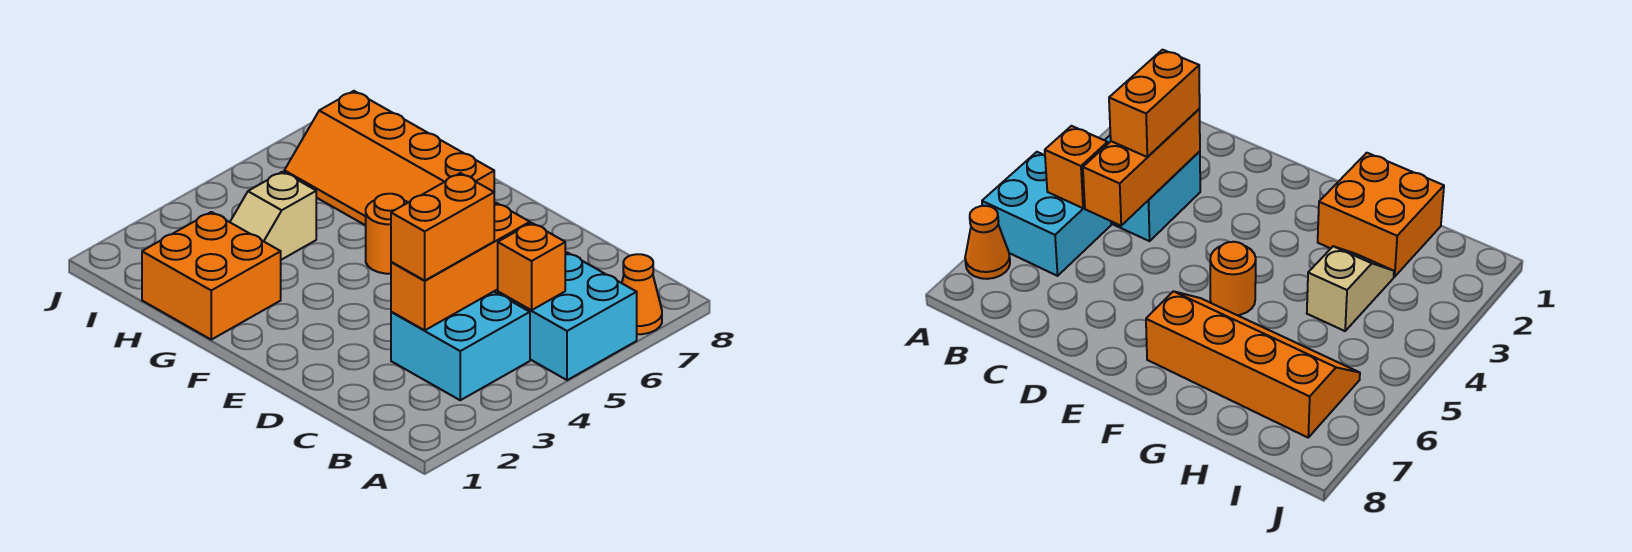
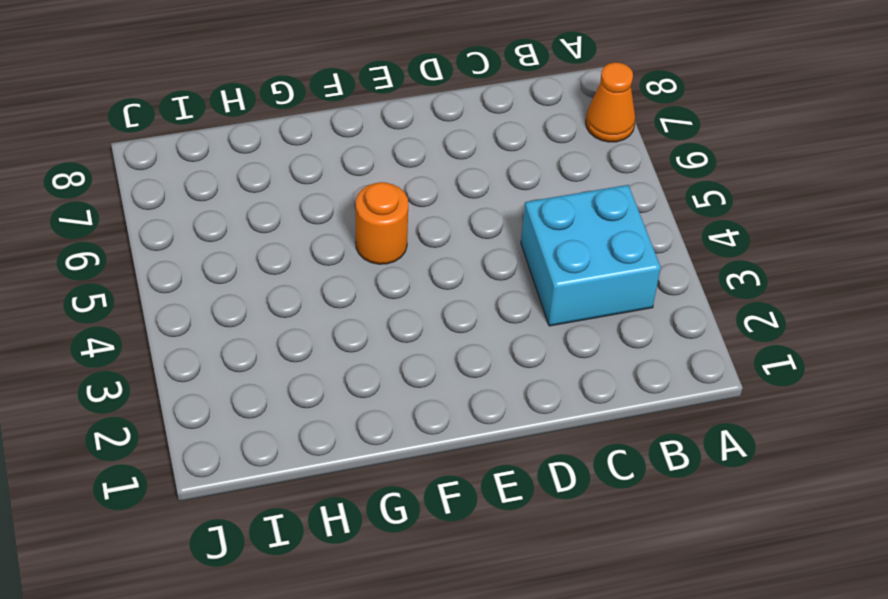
none -> cyan brick A5:B6 level 1
none -> orange slope F6:I7 level 1 top 7

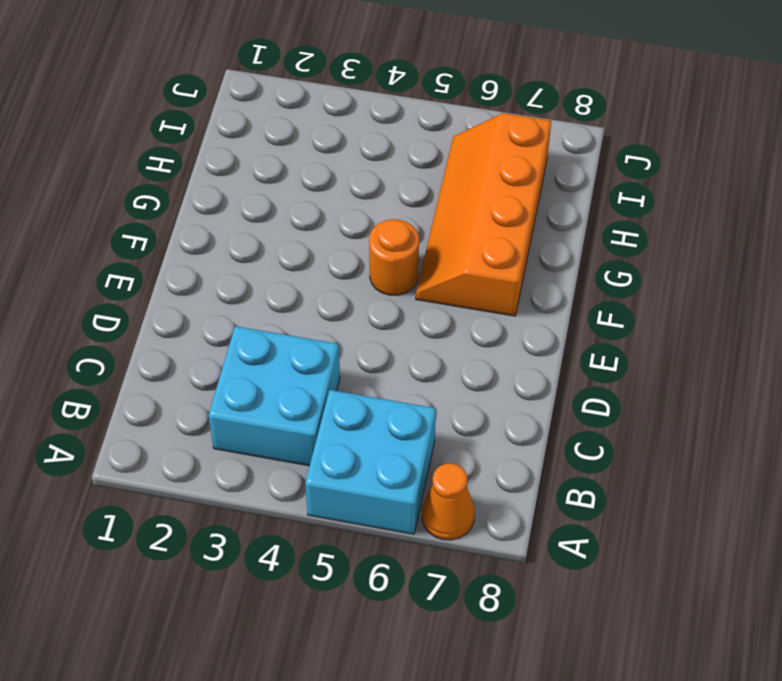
none -> orange brick G1:H2 level 1
none -> tan slope H3:H4 level 1 top 4

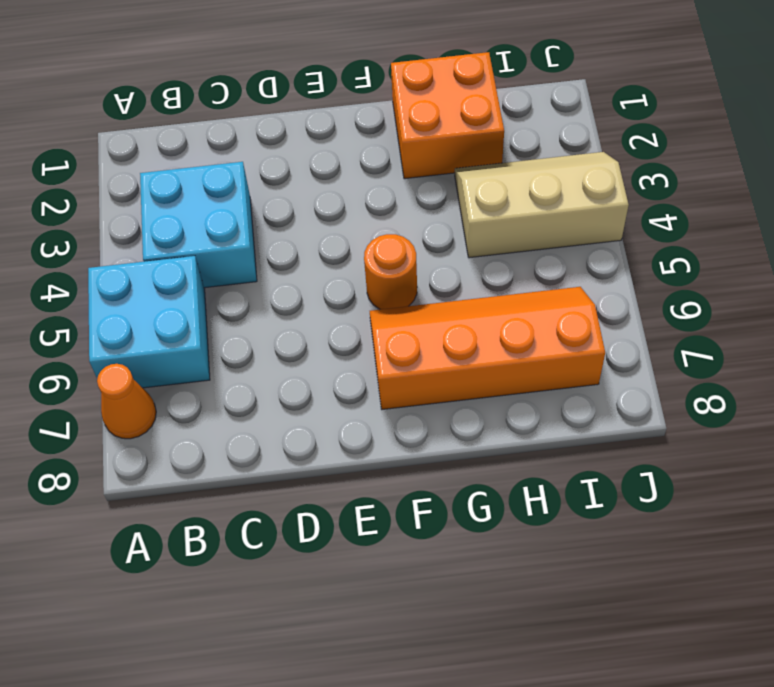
tan slope H3:J4 level 1 top 4 -> tan slope H3:H4 level 1 top 4
none -> orange brick B5 level 2
none -> orange brick C3:C5 level 2

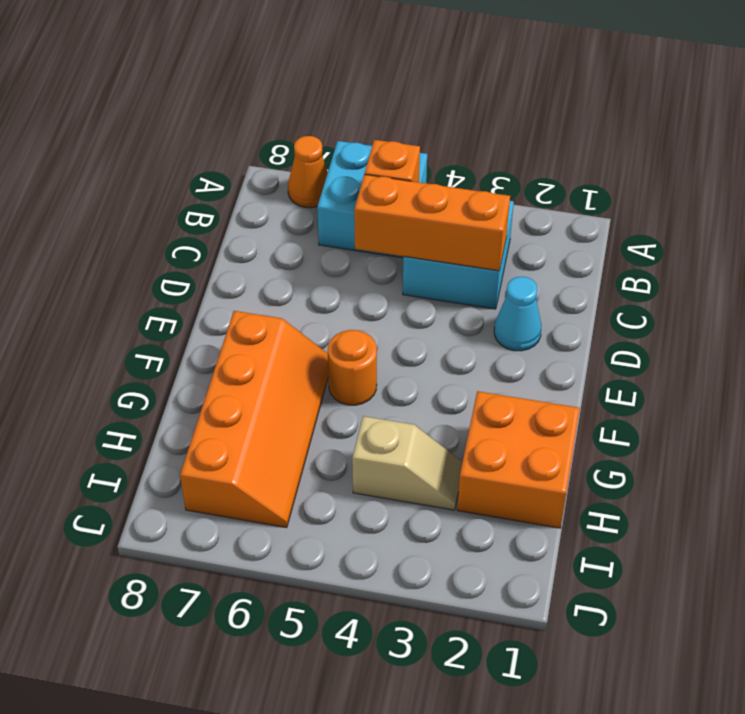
cyan cone D2 level 1 -> none
none -> orange brick C3:C4 level 3

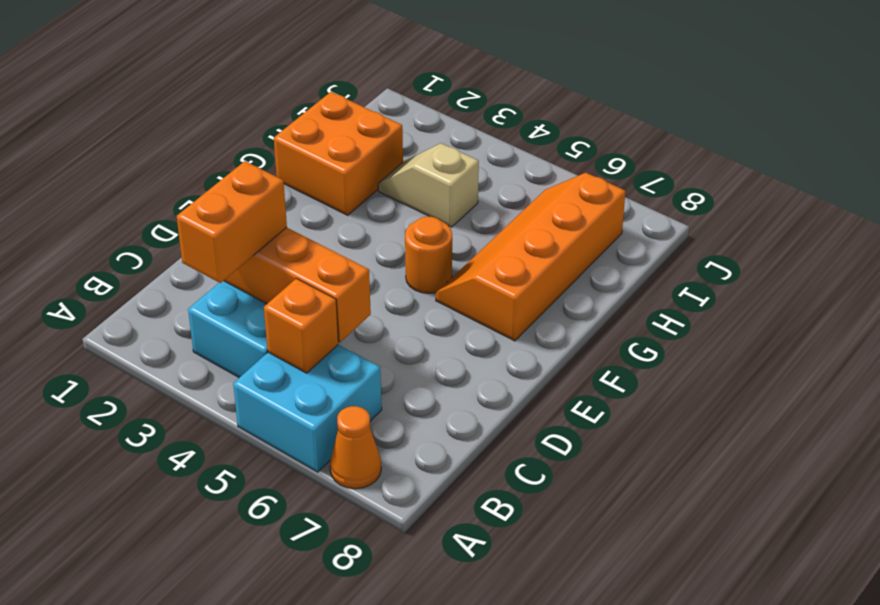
orange brick B3:C3 level 3 -> orange brick C3:C4 level 3

